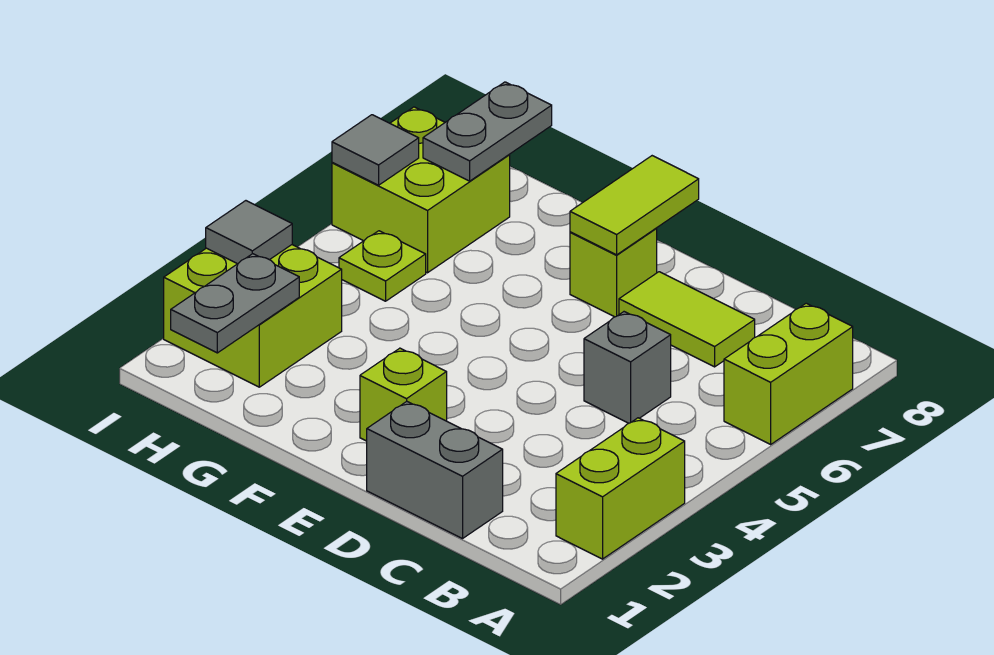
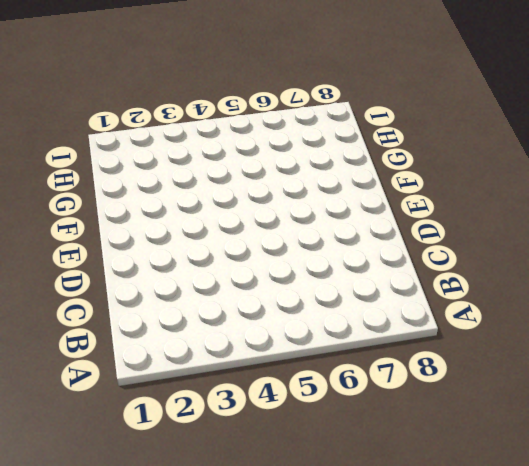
none -> lime brick A2:A3 level 1
none -> lime brick A6:A7 level 1
none -> grey brick C1:D1 level 1

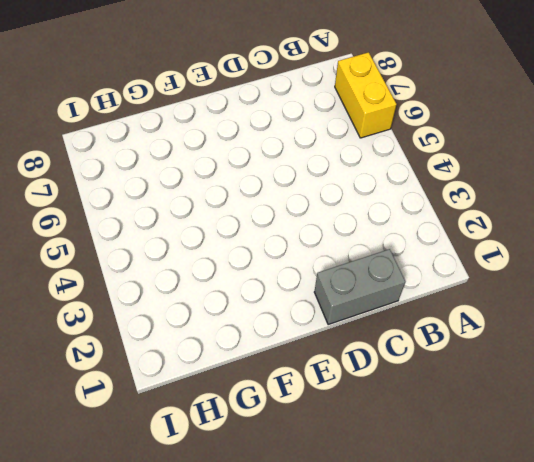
yellow brick A6:A7 level 1 -> lime brick A6:A7 level 1
none -> lime brick A2:A3 level 1
none -> grey brick C5 level 1
none -> lime tile C7:D7 level 1

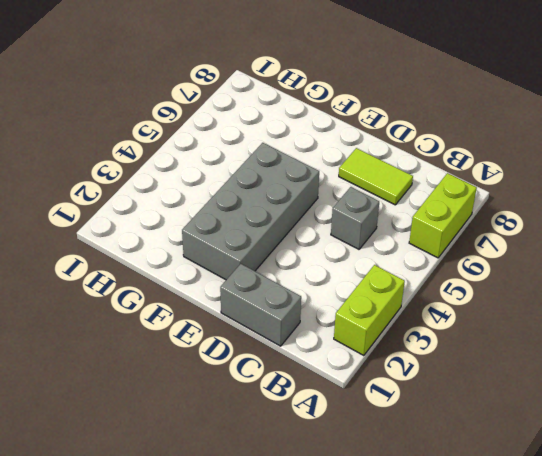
grey brick E2:F5 level 1 -> lime brick E2 level 1
none -> lime brick E7 level 1
none -> lime brick H2:I3 level 1
none -> lime plate H5 level 1

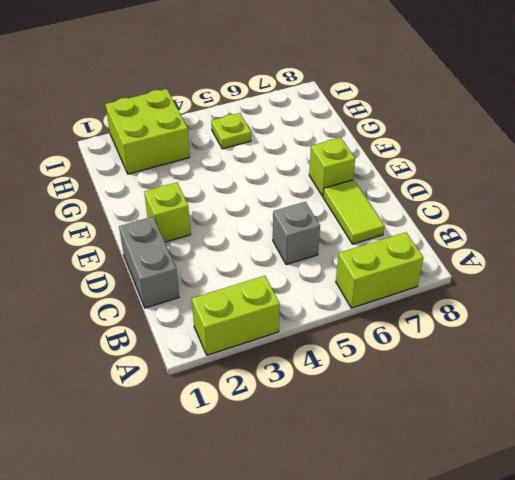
none -> lime brick H6:I7 level 1
none -> lime tile E7:E8 level 2
none -> grey plate H1:H2 level 2

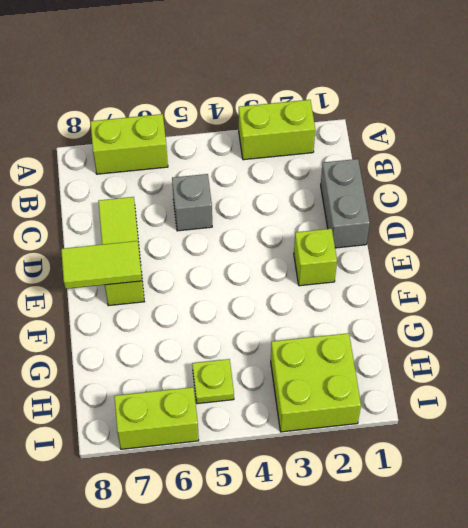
lime brick I6:I7 level 1 -> lime brick H6:I7 level 1
none -> grey plate H1:H2 level 2
none -> grey plate H7:H8 level 2
none -> grey tile I3 level 2

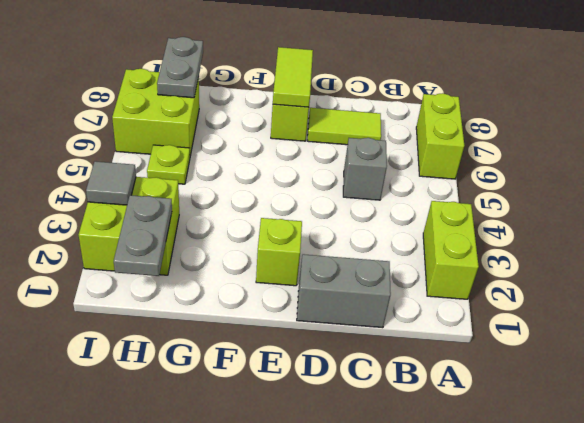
none -> grey tile I6 level 2

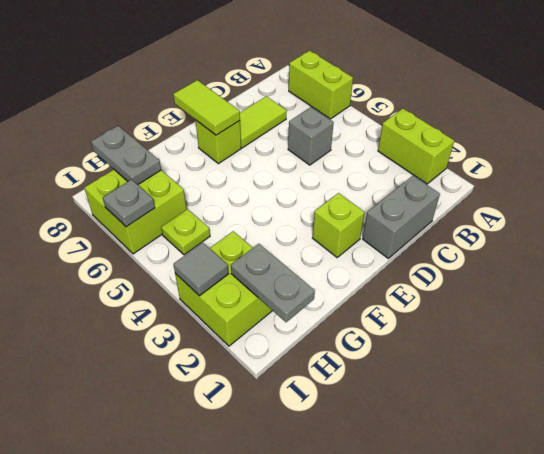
grey plate I6 level 2 -> grey tile I6 level 2

